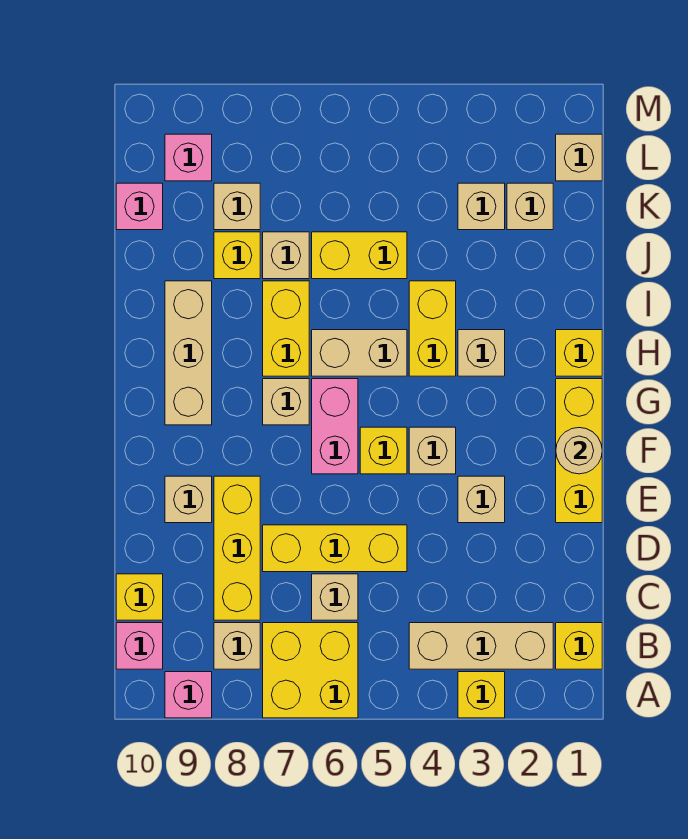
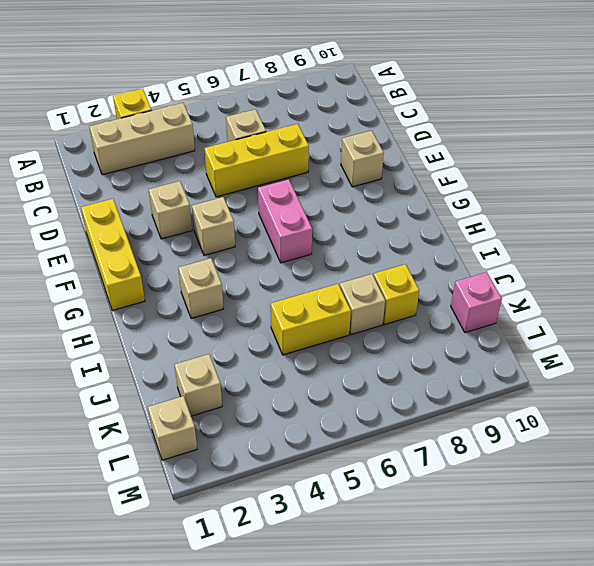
none -> yellow brick A6:B7 level 1
none -> pink brick A9 level 1
none -> yellow brick B1 level 1
none -> tan brick B8 level 1

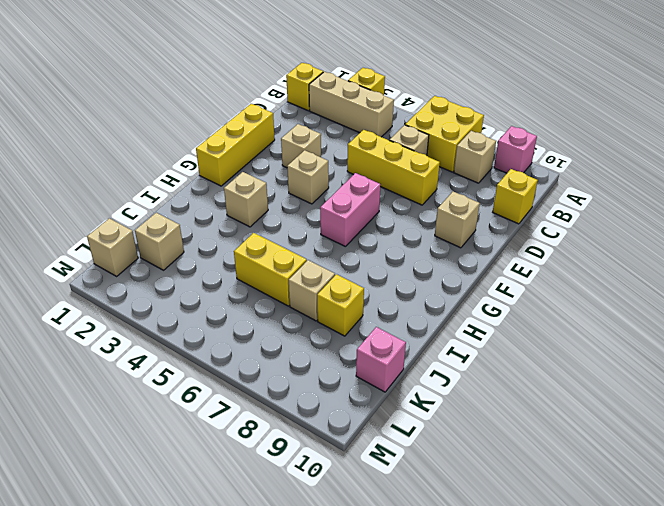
none -> pink brick B10 level 1
none -> yellow brick C8:E8 level 1
none -> yellow brick F5 level 1
none -> tan brick G7 level 1

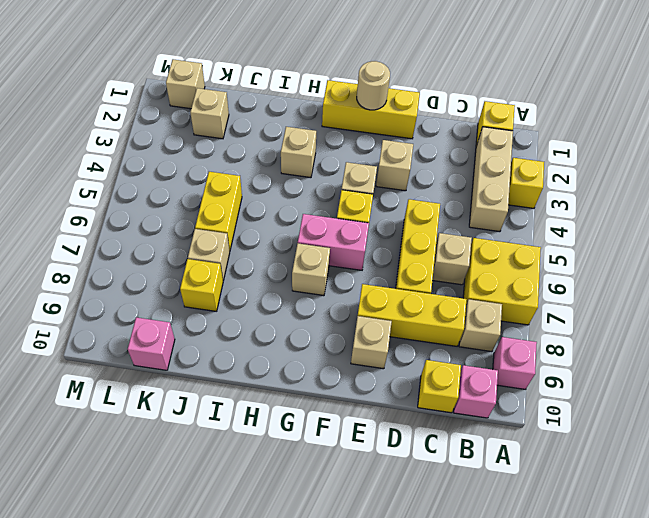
none -> tan brick G9:I9 level 1
none -> yellow brick H1 level 1
none -> yellow brick H4:I4 level 1
none -> tan brick H5:H6 level 1

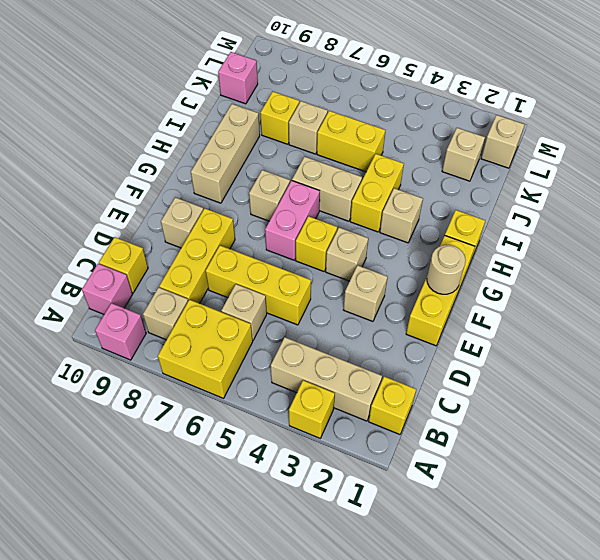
none -> yellow brick H7:I7 level 1
none -> tan brick K3 level 1
none -> tan brick K8 level 1
none -> pink brick L9 level 1

